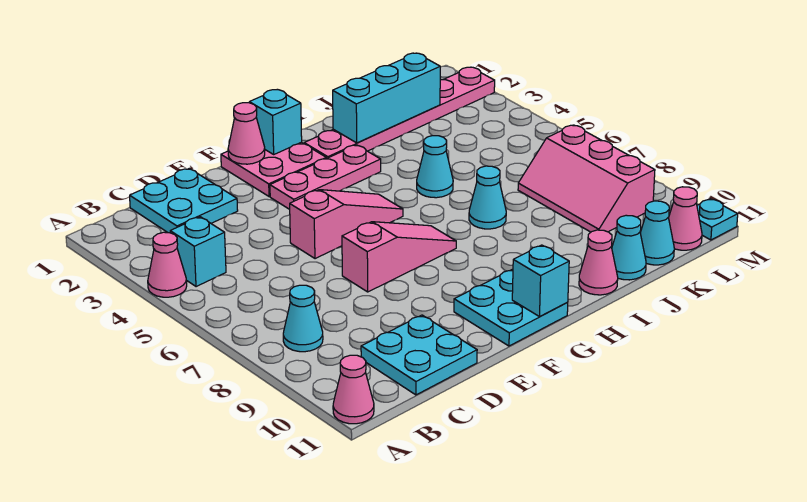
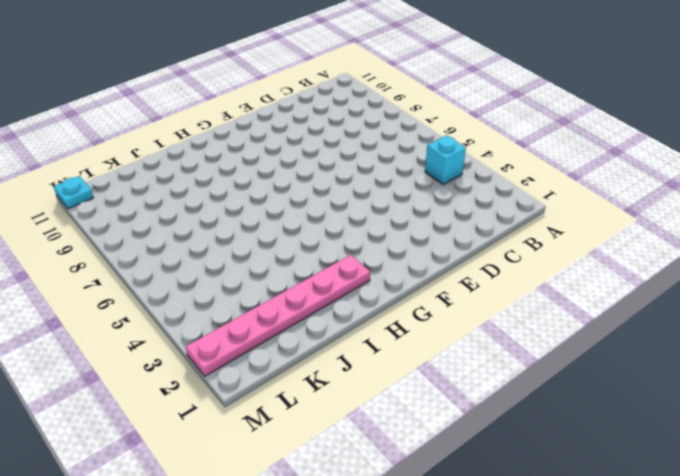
none -> pink cone A4 level 1
none -> pink cone A11 level 1
none -> cyan cone B8 level 1

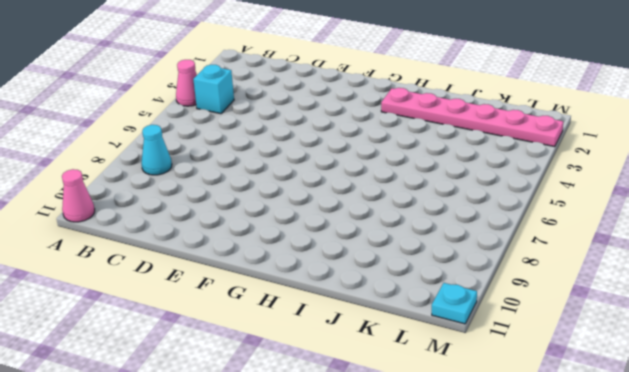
none -> cyan plate C1:D2 level 1
none -> cyan plate C10:D11 level 1
none -> pink slope E5:G5 level 1 top E

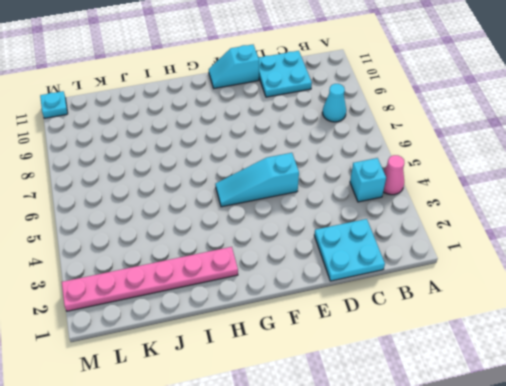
cyan slope E5:G5 level 1 top E -> pink slope E5:G5 level 1 top E
cyan slope E11:F11 level 1 top E -> cyan plate F10:G11 level 1
none -> pink cone A11 level 1
none -> pink slope E7:G7 level 1 top E
none -> pink plate F1:G2 level 1

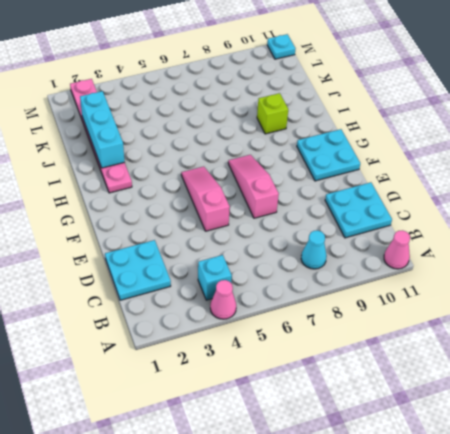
lime brick I9 level 1 -> none
none -> pink plate F1:G2 level 1
none -> pink plate F3:H3 level 1
none -> cyan cone I5 level 1

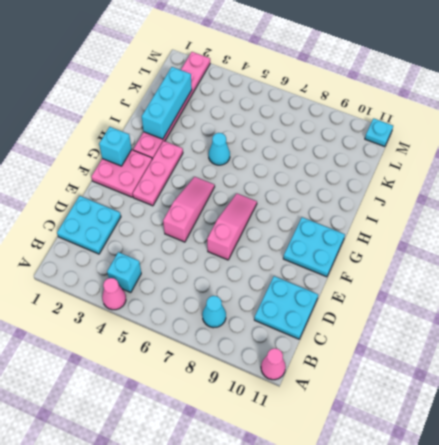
none -> cyan cone I7 level 1
none -> pink cone I11 level 1
none -> cyan cone J11 level 1

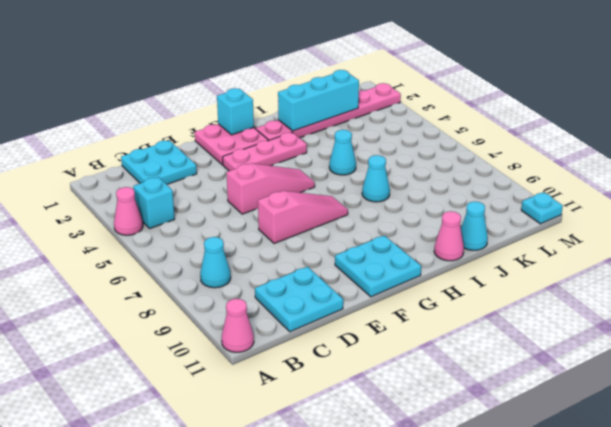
none -> pink slope K7:L9 level 1 top L
none -> cyan cone K11 level 1
none -> pink cone L11 level 1

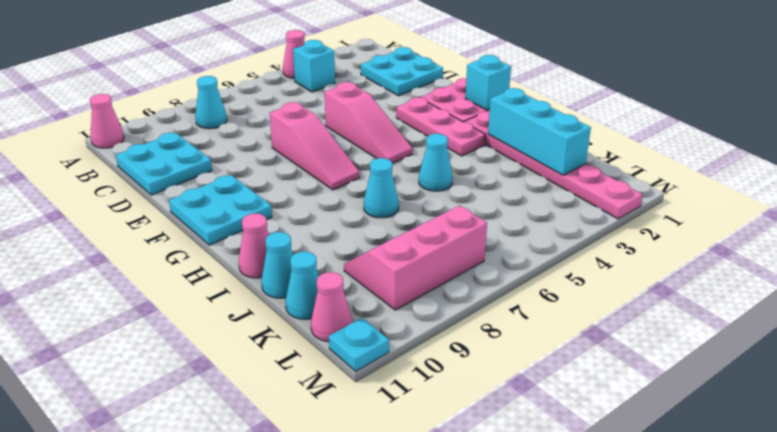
none -> pink cone F1 level 2
none -> cyan brick G11 level 2

